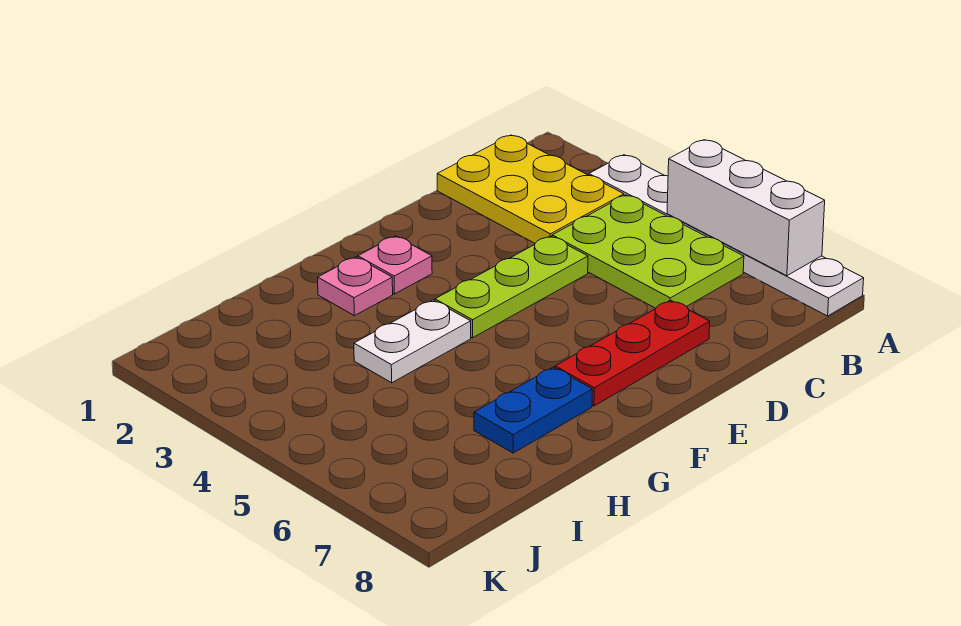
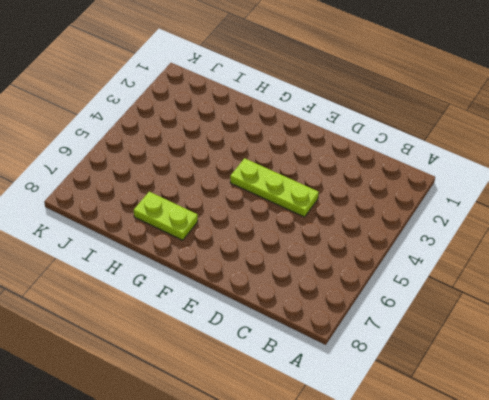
lime plate G7:H7 level 1 -> blue plate G7:H7 level 1
none -> white plate A3:A8 level 1
none -> yellow plate B1:C3 level 1

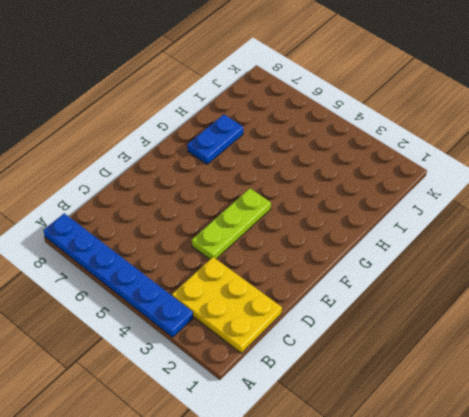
blue plate A3:A8 level 1 -> white plate A3:A8 level 1
none -> lime plate B4:C6 level 1
none -> red plate D7:F7 level 1

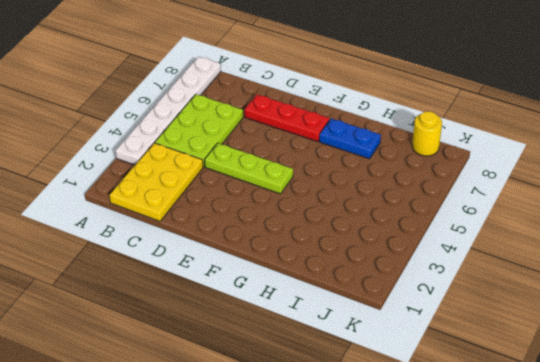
yellow round brick J8 level 1 -> none
none -> pink plate F2 level 1
none -> pink plate G2 level 1

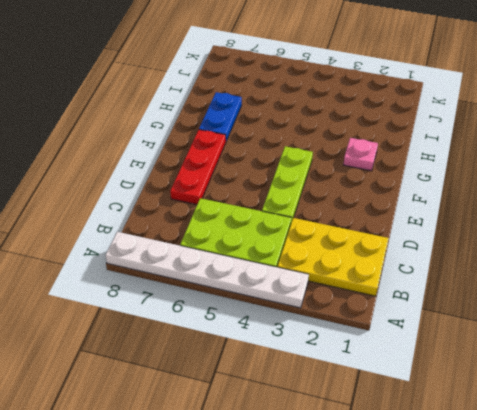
none -> pink plate F2 level 1
none -> white plate G4:H4 level 1

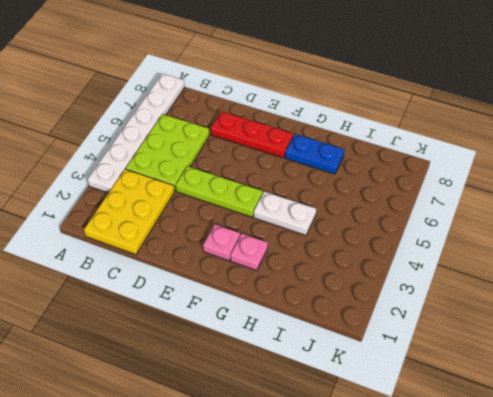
none -> white brick A5:A7 level 2

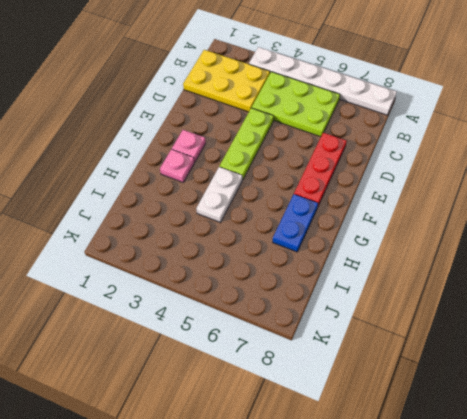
none -> white brick A5:A7 level 2

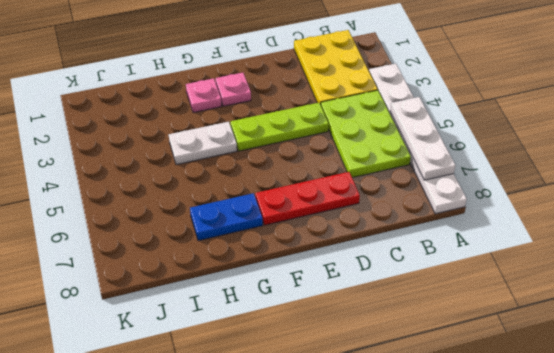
white plate A5:A7 level 2 -> white brick A5:A7 level 2

